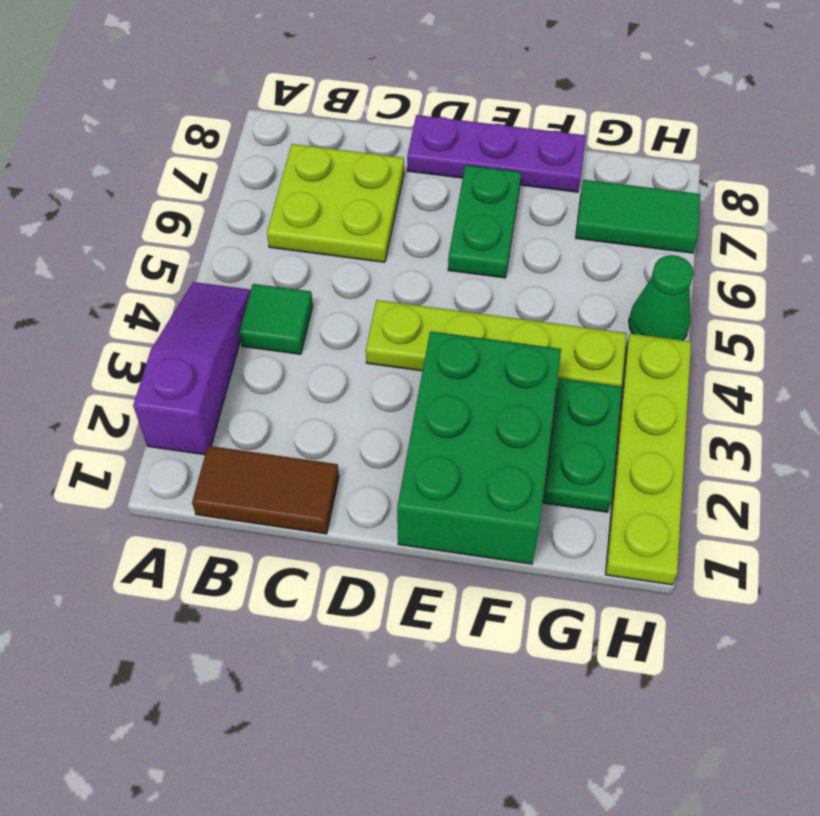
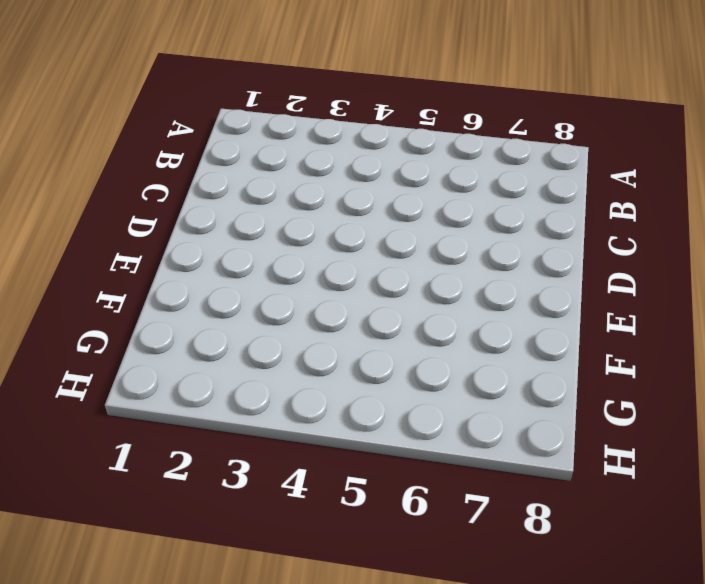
none -> purple slope A2:A4 level 1 top 2
none -> brown tile B1:C1 level 1
none -> green tile B4 level 1

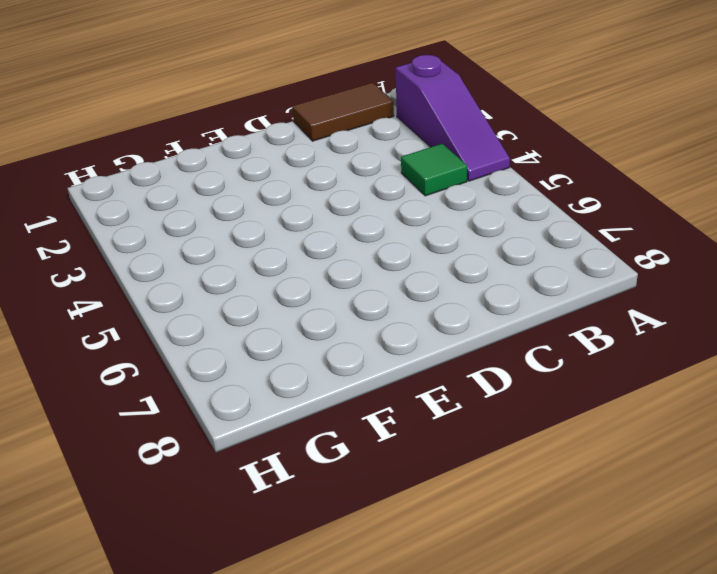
none -> lime plate B6:C7 level 1
none -> lime plate D4:G4 level 1
none -> purple plate D8:F8 level 1

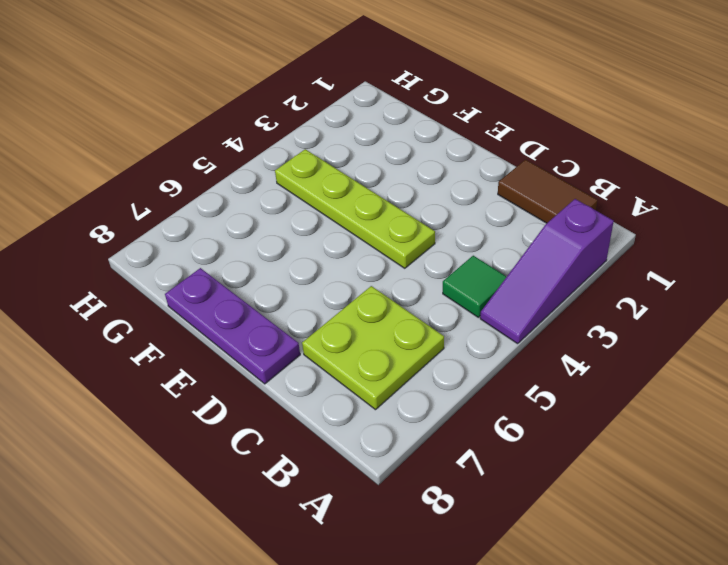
none -> green brick E1:F3 level 1
none -> green plate E6:E7 level 1
none -> green plate G2:G3 level 1

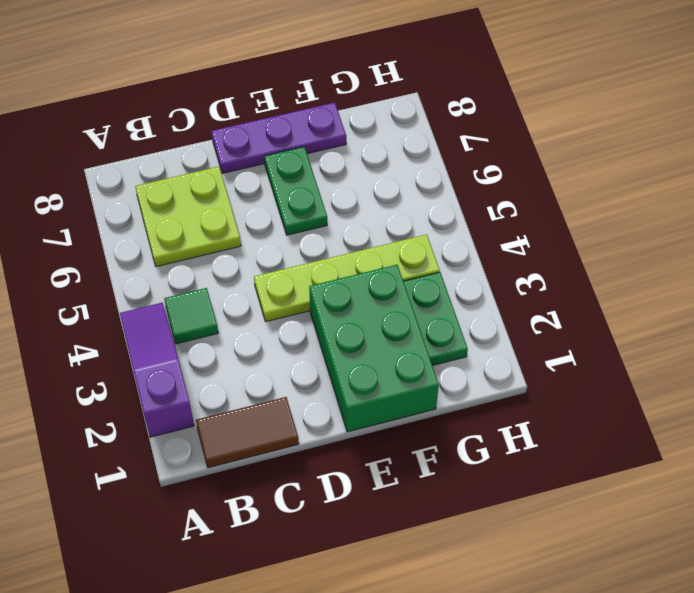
none -> green tile G7:H7 level 1
none -> lime plate H1:H4 level 1
none -> green cone H5 level 1

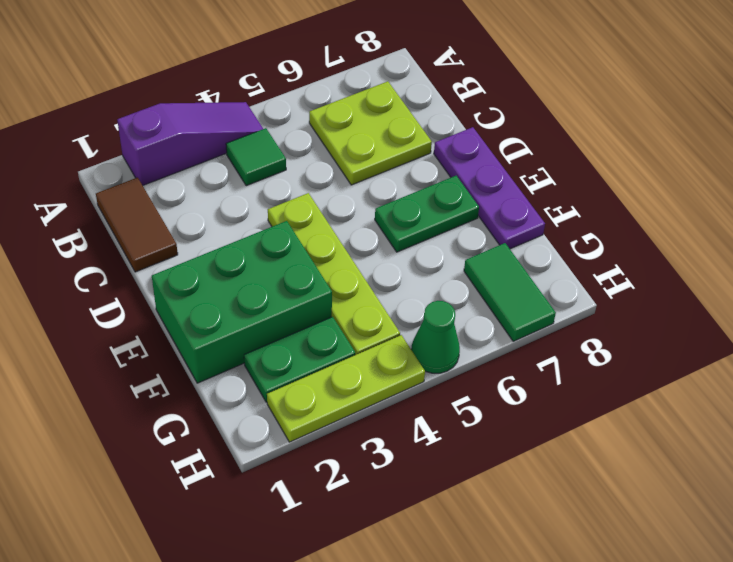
lime plate H2:H4 level 1 -> lime plate H1:H4 level 1

